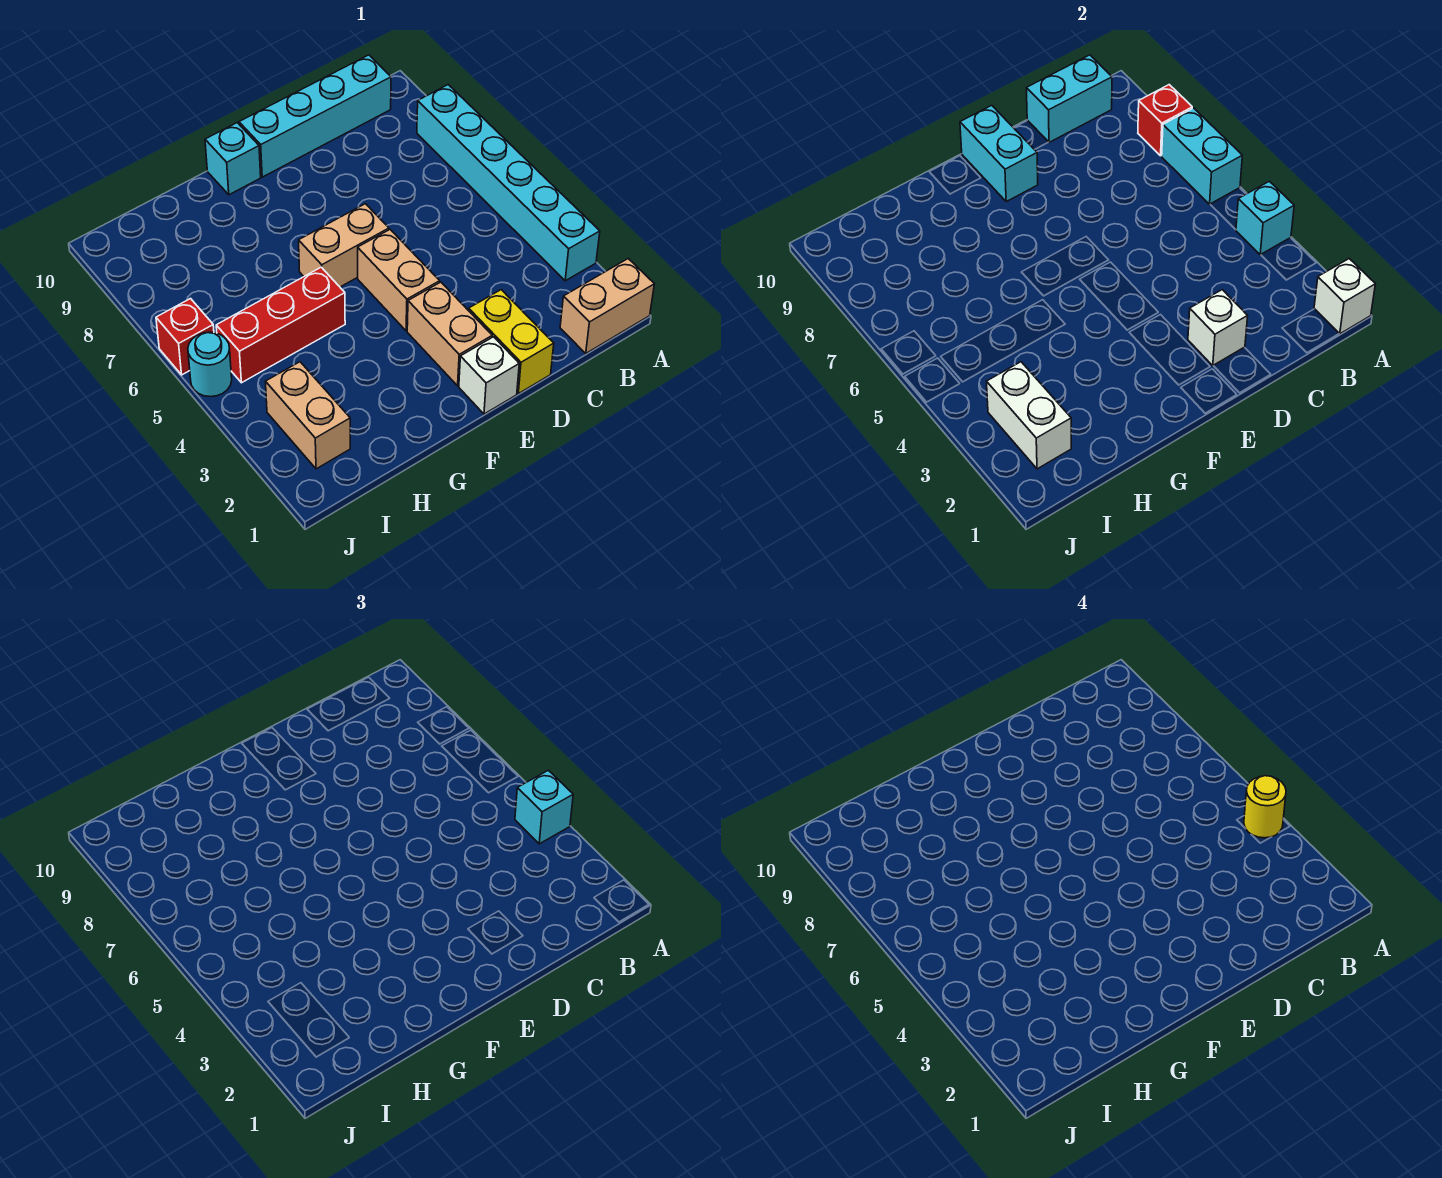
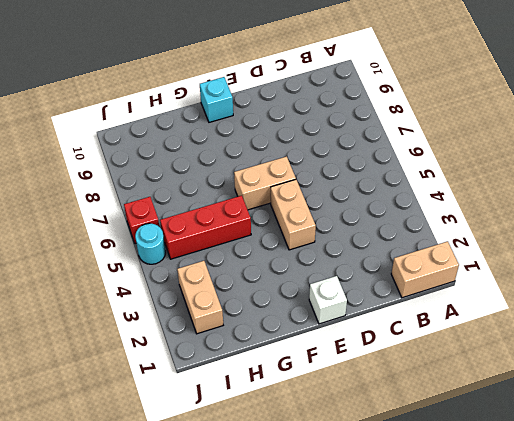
none -> cyan brick A3:A8 level 1
none -> cyan brick B10:E10 level 1
none -> yellow brick D1:D2 level 1

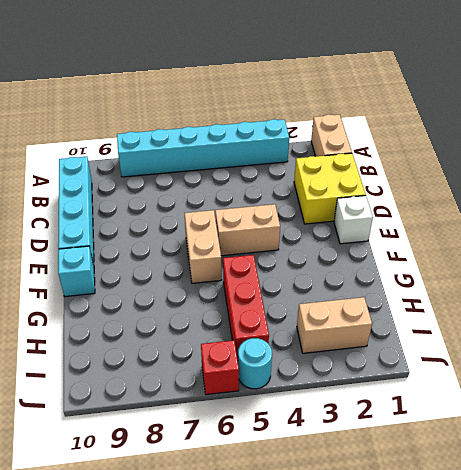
yellow brick C1:D2 level 1 -> yellow brick D1:D2 level 1
none -> tan brick E2:E3 level 1
none -> white brick A1 level 2
none -> cyan brick A4 level 2

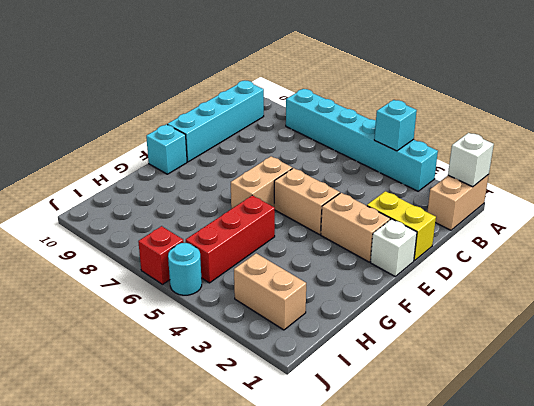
none -> cyan brick A6:A7 level 2
none -> red brick A8 level 2
none -> cyan brick B10:C10 level 2

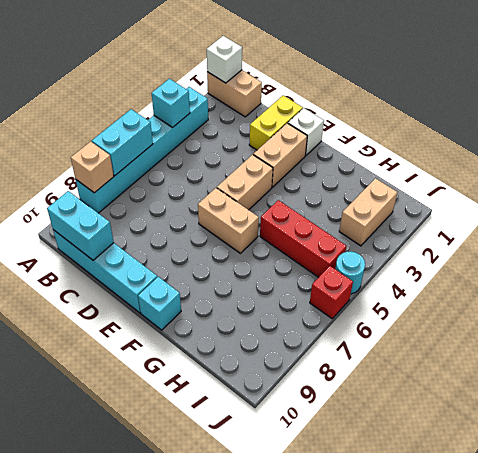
tan brick A8 level 2 -> red brick A8 level 2
none -> white brick D2 level 2
none -> cyan brick E9:E10 level 2
none -> white brick I2:I3 level 2

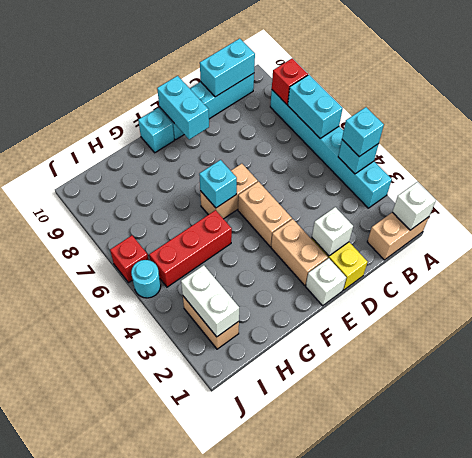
cyan brick F6 level 2 -> none
none -> yellow round brick A4 level 4

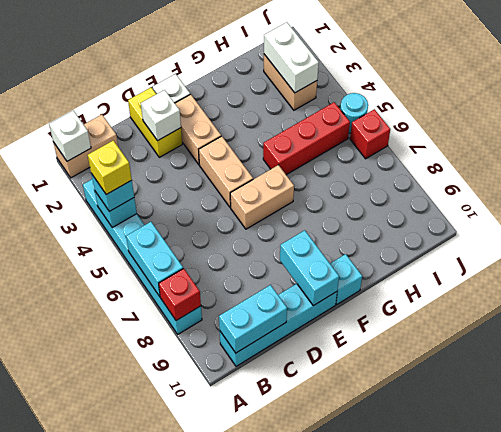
yellow brick A4 level 4 -> yellow round brick A4 level 4

